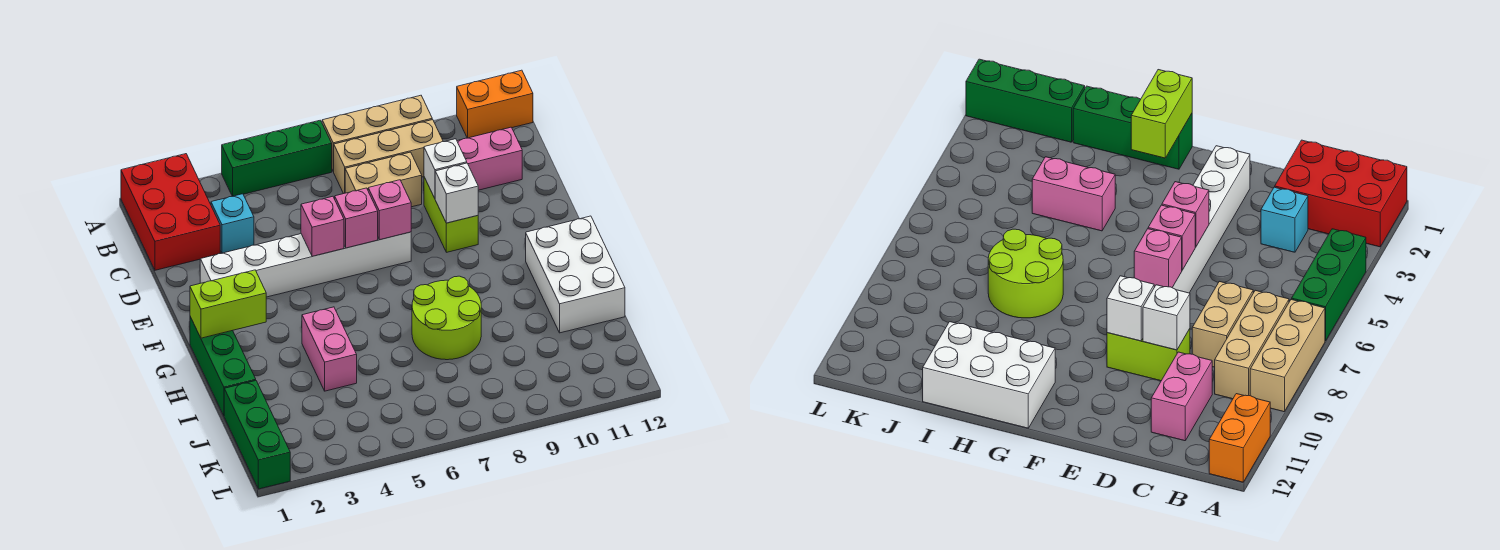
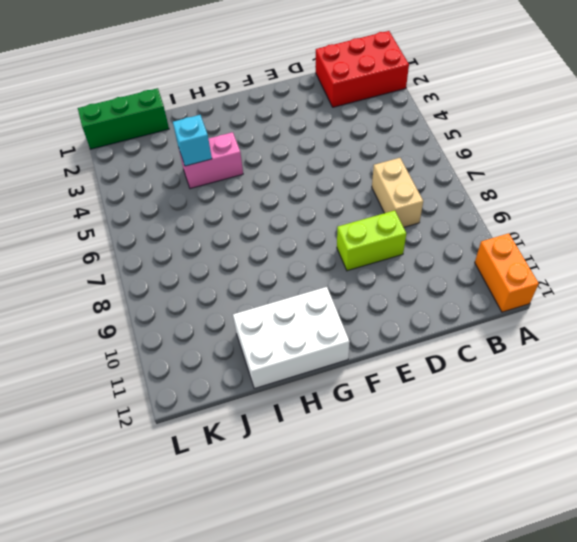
cyan brick I4 level 2 -> cyan brick C3 level 1
none -> green brick A4:A6 level 1
none -> tan brick A7:A9 level 1
none -> tan brick B7:B9 level 1

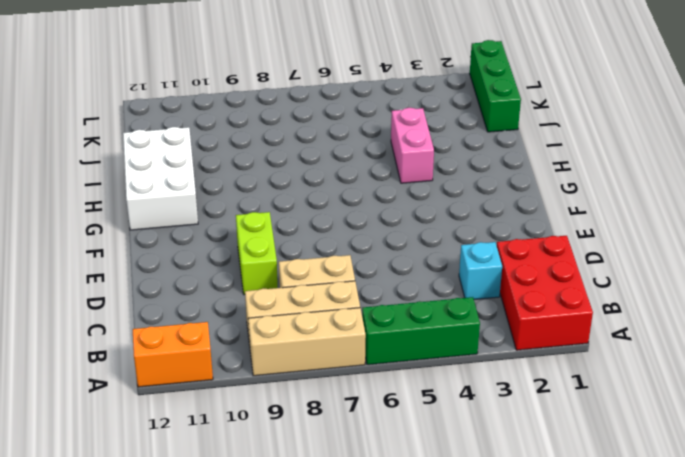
none -> pink brick C10:C11 level 1
none -> white brick E2:E7 level 1
none -> green brick G1:I1 level 1

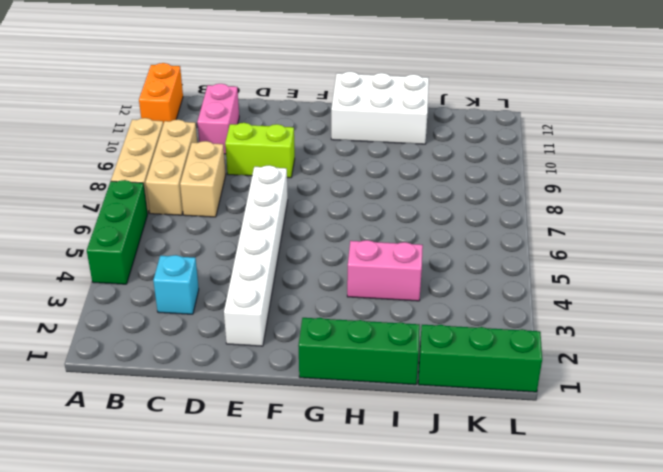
none -> red brick A1:C2 level 1
none -> lime round brick H7:I8 level 1
none -> white brick D9 level 2

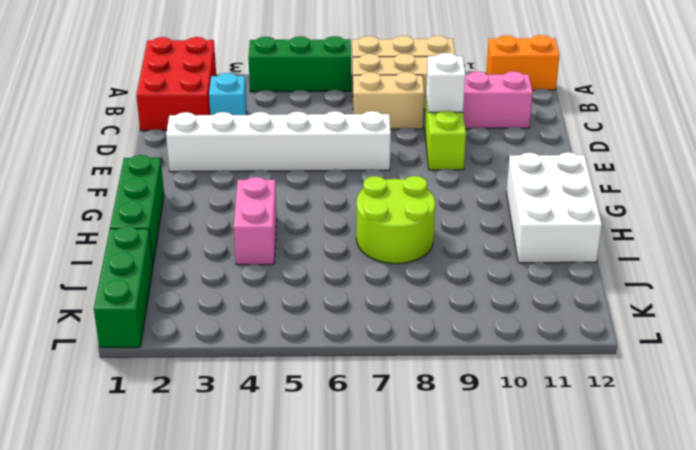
none -> pink brick E5 level 2
none -> pink brick E6 level 2
none -> pink brick E7 level 2

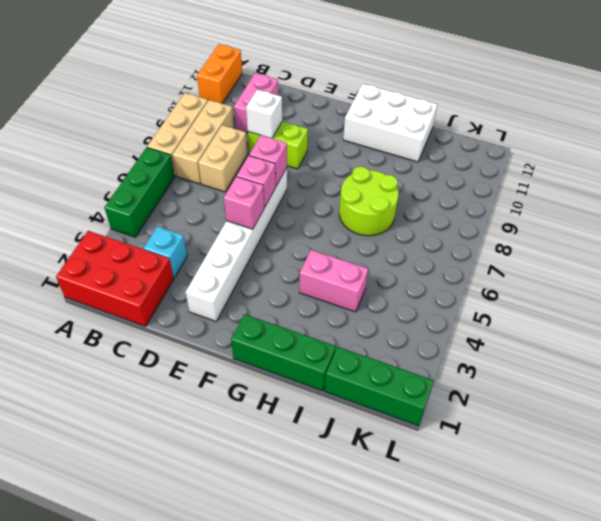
none -> white brick E9 level 2
none -> lime brick G1:G2 level 2

